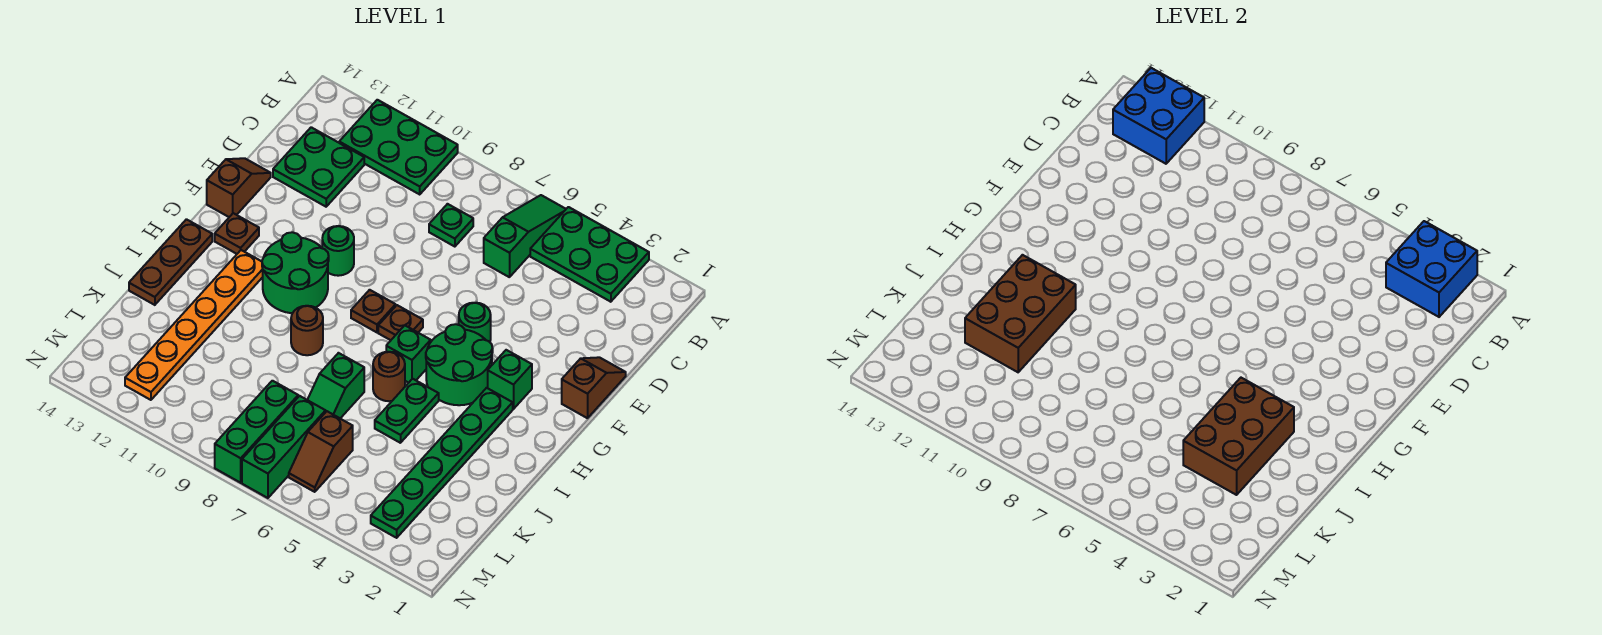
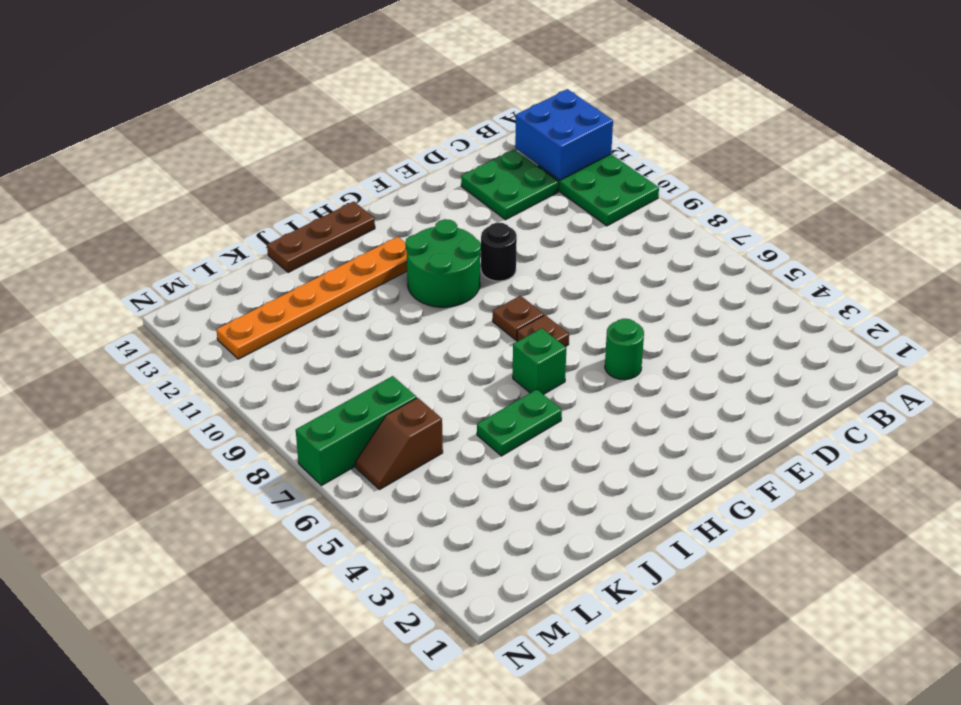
black round brick F10 level 1 -> green round brick F10 level 1
none -> green plate A3:B5 level 1
none -> green slope A6:C6 level 1 top C
none -> green plate C8 level 1
none -> brown slope E1:F1 level 1 top F

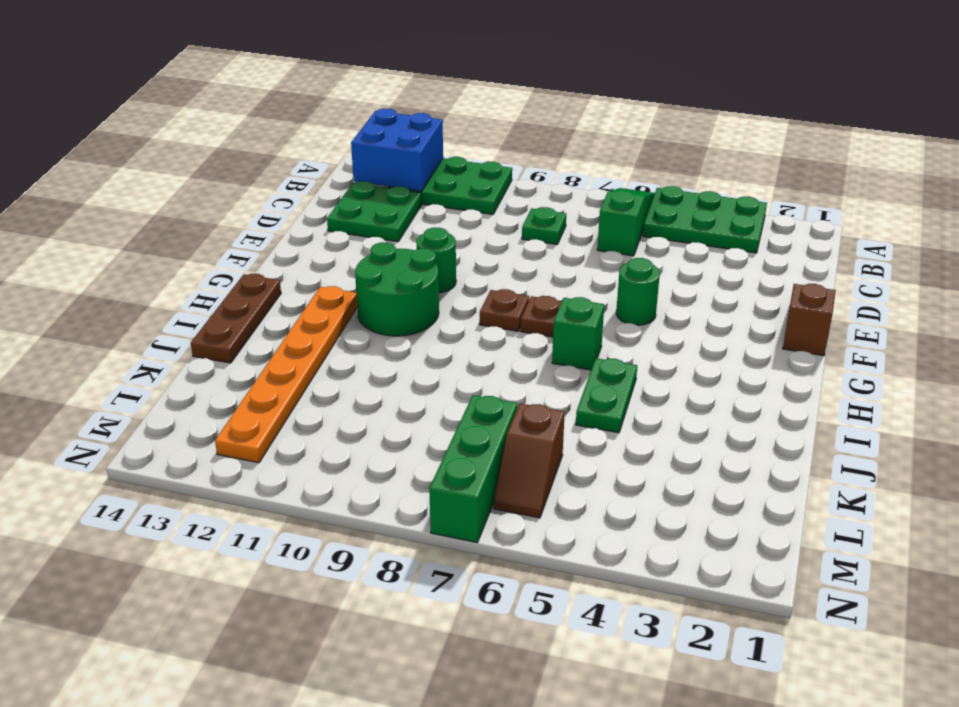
none -> brown slope E14:F14 level 1 top F
none -> green brick G3 level 1
none -> green round brick G4:H5 level 1
none -> brown plate G13 level 1

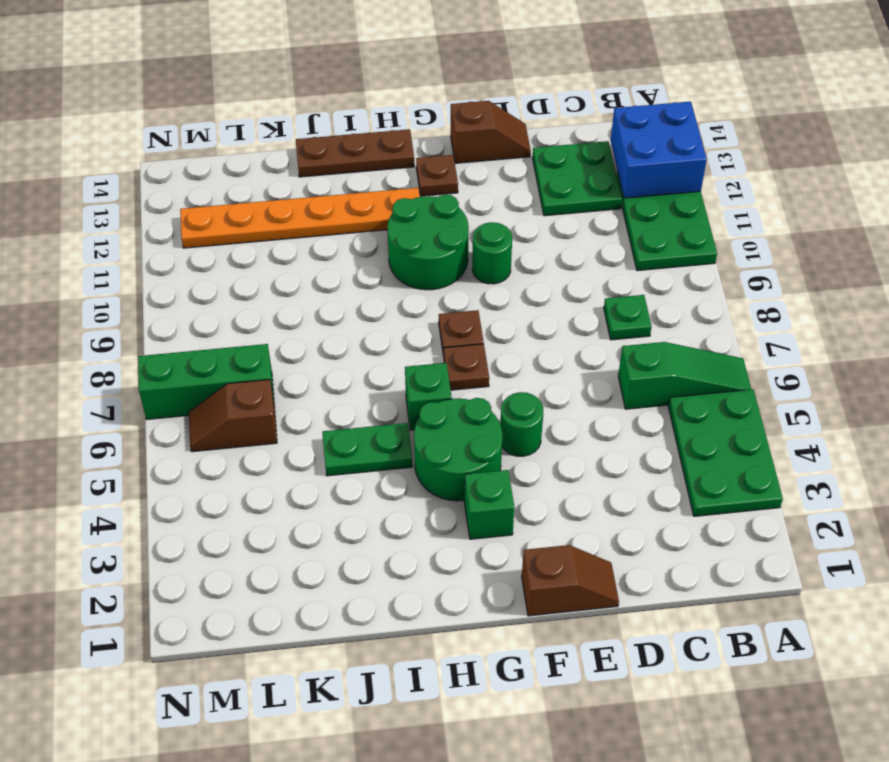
none -> green plate H3:M3 level 1
none -> brown round brick I6 level 1
none -> brown round brick I9 level 1
none -> green slope J7:K7 level 1 top J

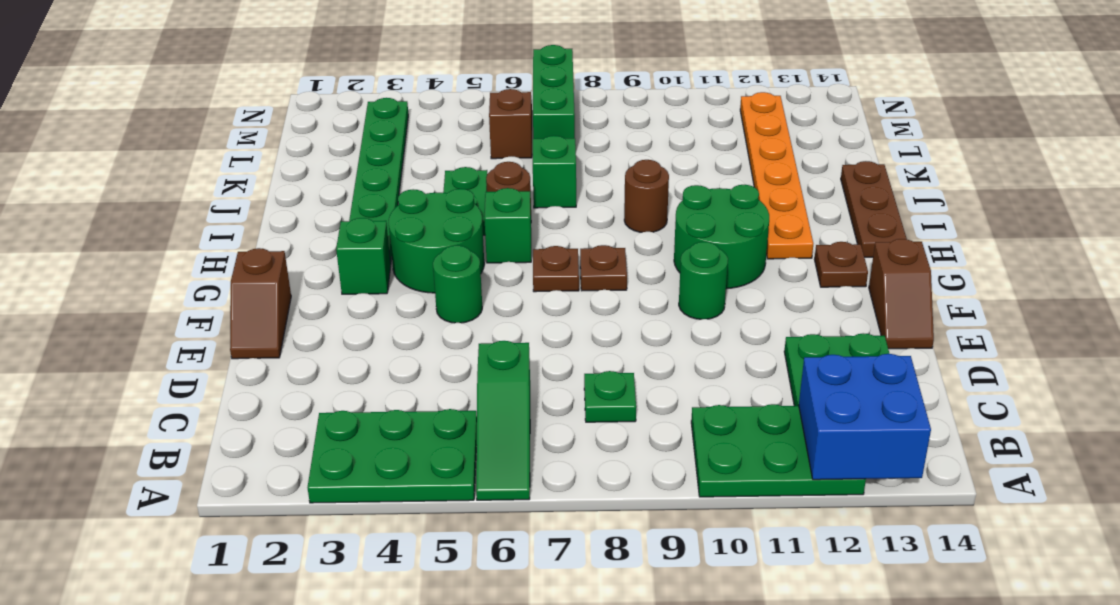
none -> green brick L8:N8 level 1
none -> blue brick A2:B3 level 2
none -> brown brick I3:K4 level 2
none -> brown brick I11:K12 level 2

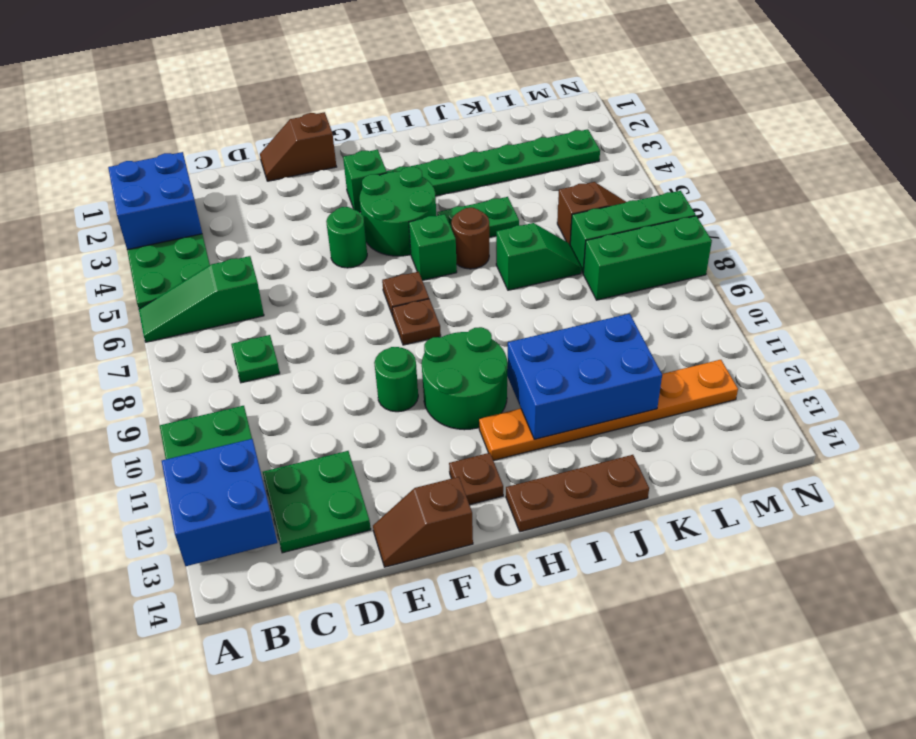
blue brick I11:K12 level 2 -> brown brick I11:K12 level 2
none -> brown round brick I9 level 1
none -> brown brick I3:K4 level 2

